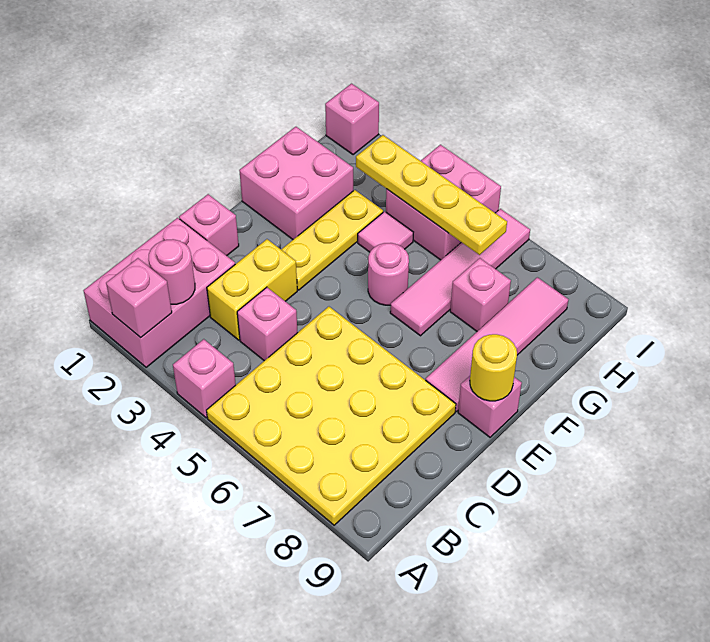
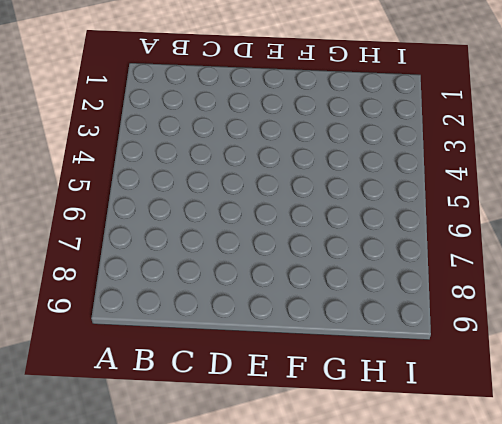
none -> pink brick A1:C2 level 1
none -> pink brick A4 level 1
none -> yellow plate A5:D8 level 1

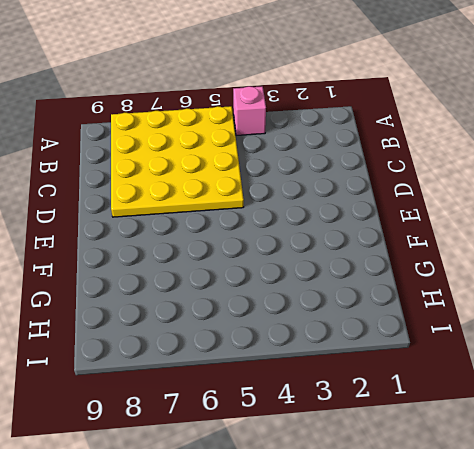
none -> pink brick A1:C2 level 1
none -> yellow brick C3:D3 level 1
none -> pink brick C4 level 1

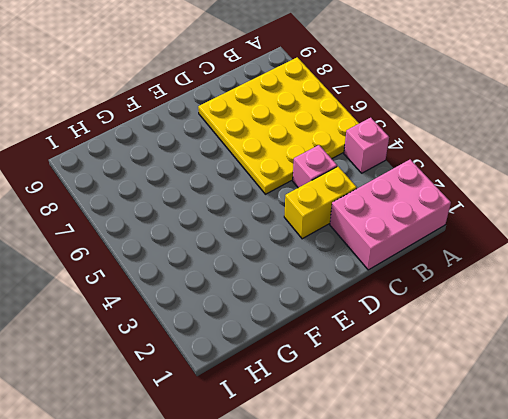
none -> pink brick D1 level 1
none -> yellow plate E3:G3 level 1
none -> pink tile E8:H8 level 1

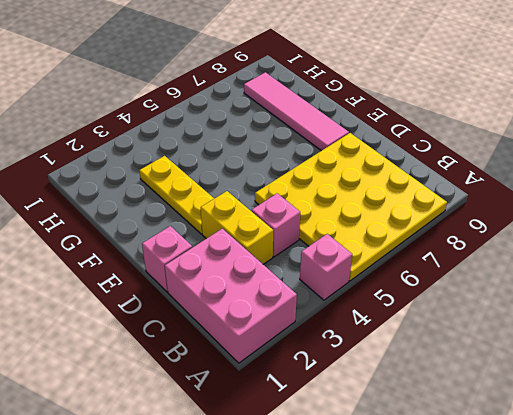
none -> pink brick E9 level 1
none -> pink brick F1:G2 level 1
none -> pink round brick F5 level 1

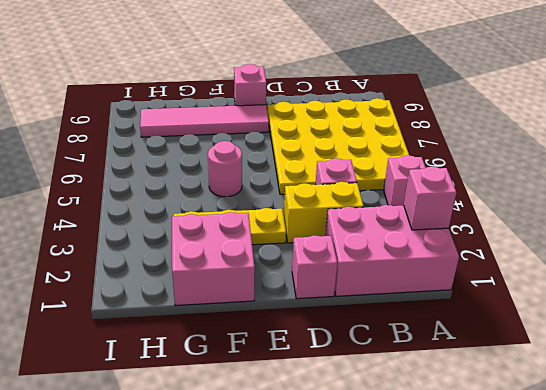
none -> pink tile F6:I6 level 1
none -> pink tile G4 level 1
none -> pink brick G7 level 1

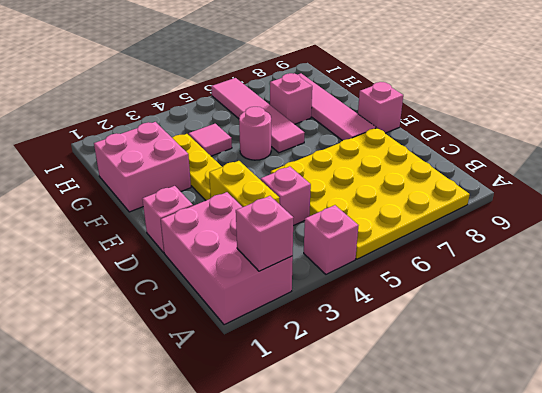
none -> pink brick H4:I5 level 1
none -> pink brick I1 level 1
none -> pink round brick B2 level 2

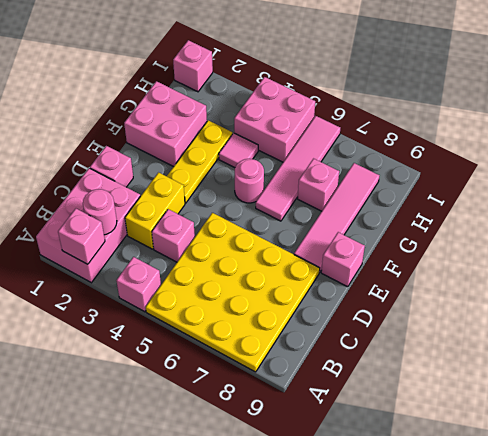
none -> yellow round brick E9 level 2
none -> yellow plate H3:H6 level 2

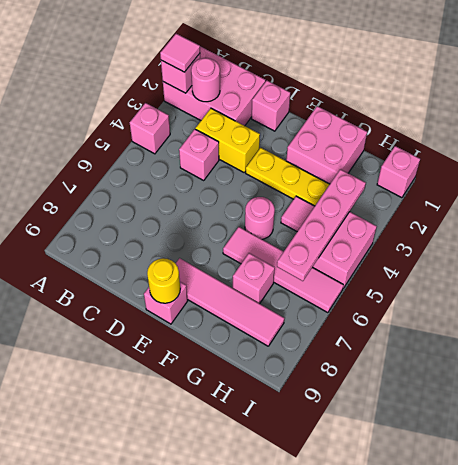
pink tile A2 level 3 -> none
pink plate H3:H6 level 2 -> yellow plate H3:H6 level 2
none -> yellow plate A5:D8 level 1

